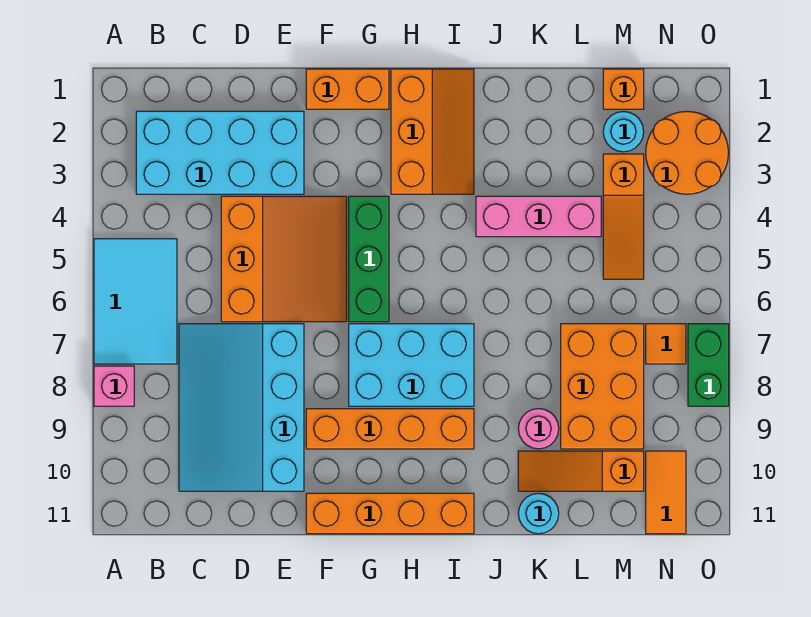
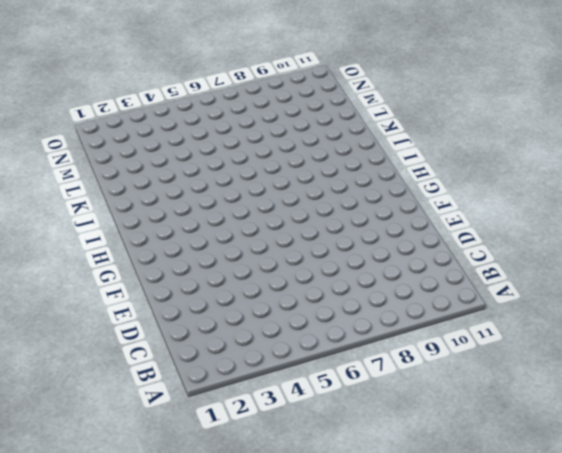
none -> cyan tile A5:B7 level 1
none -> pink brick A8 level 1
none -> cyan brick B2:E3 level 1

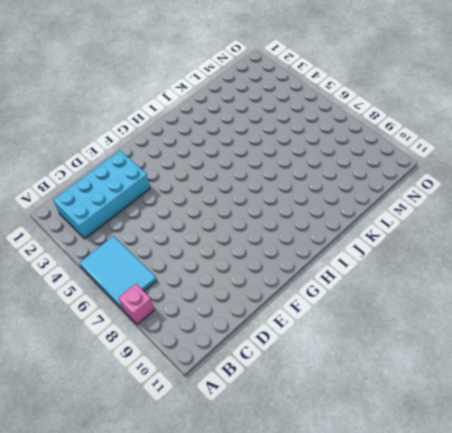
none -> cyan slope C7:E10 level 1 top E
none -> orange slope D4:F6 level 1 top D
none -> orange brick F1:G1 level 1

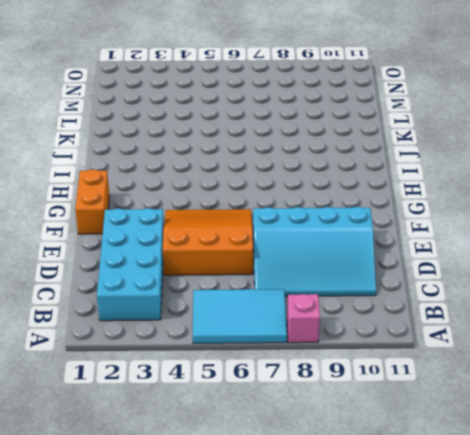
none -> orange brick F9:I9 level 1
none -> orange brick F11:I11 level 1
none -> green brick G4:G6 level 1

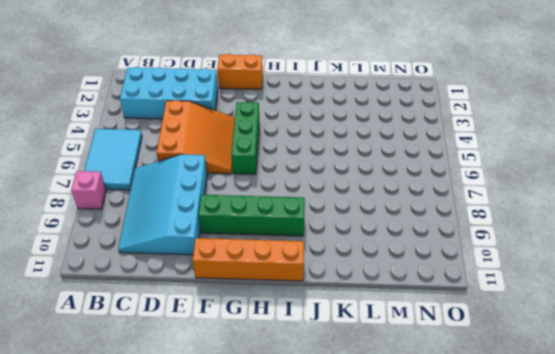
green brick F9:I9 level 1 -> orange brick F9:I9 level 1
none -> cyan brick G7:I8 level 1
none -> orange slope H1:I3 level 1 top H
none -> pink brick J4:L4 level 1

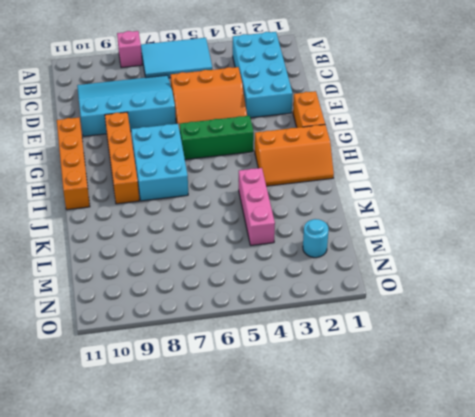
none -> pink round brick K9 level 1
none -> orange slope K10:M10 level 1 top M
none -> cyan round brick K11 level 1

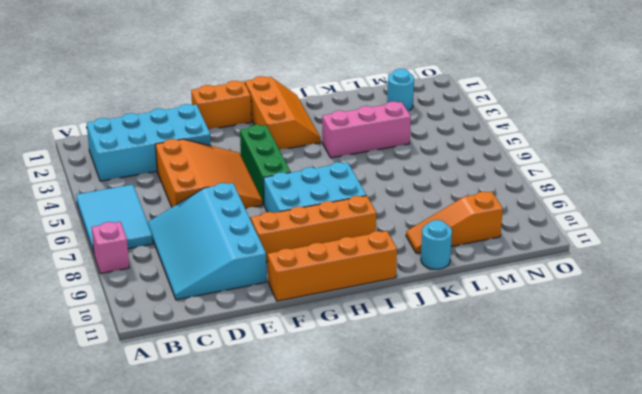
none -> pink round brick K9 level 1
none -> orange brick L7:M9 level 1
none -> orange brick M1 level 1

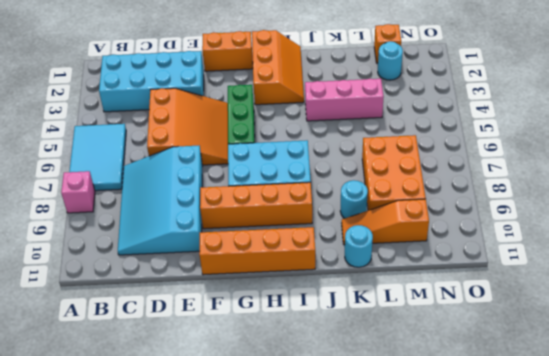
cyan round brick K9 level 1 -> pink round brick K9 level 1
none -> orange slope M3:M5 level 1 top 3
none -> orange round brick N2:O3 level 1
none -> orange tile N7 level 1

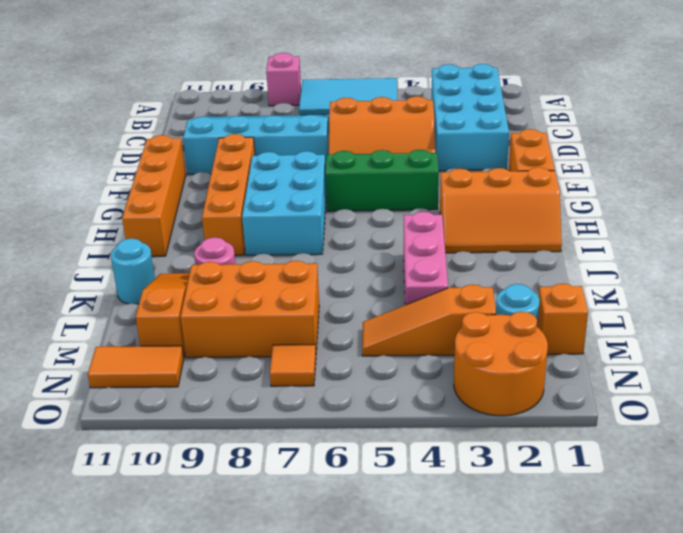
none -> green brick O7:O8 level 1

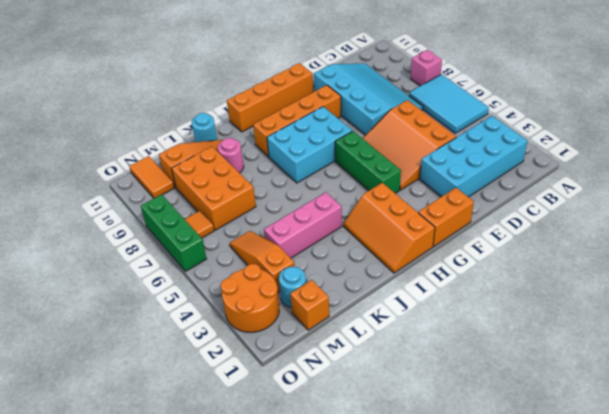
green brick O6:O8 level 1 -> green brick O7:O8 level 1

